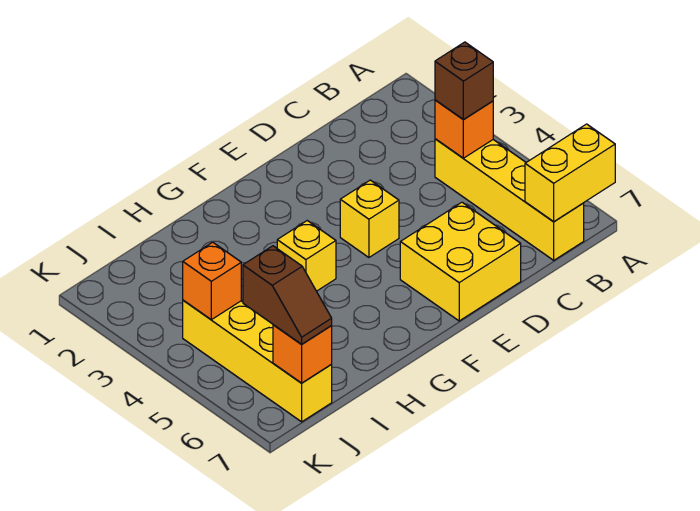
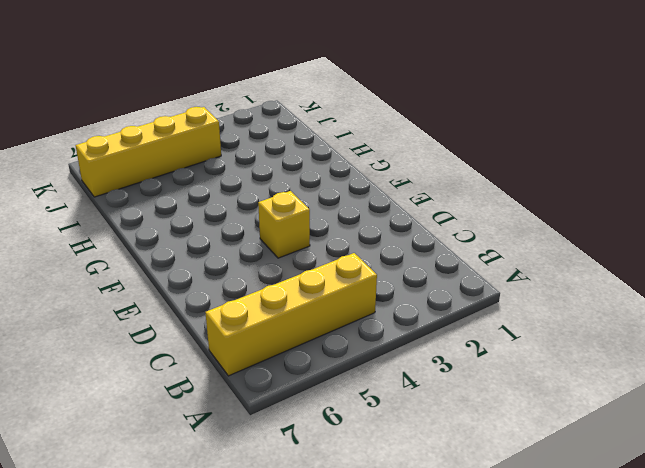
none -> yellow brick D6:E7 level 1
none -> yellow brick G4 level 1

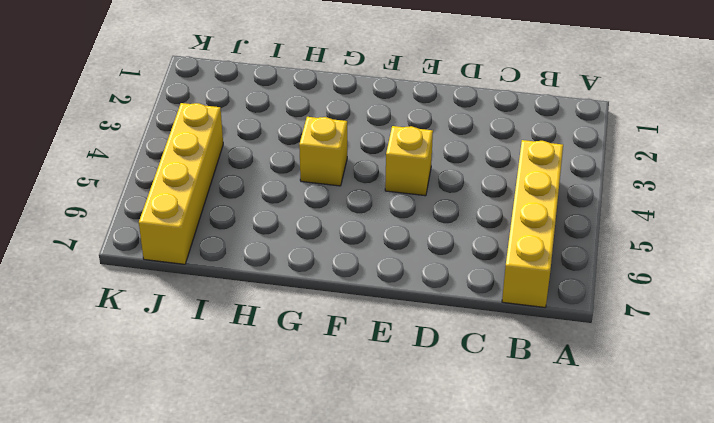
none -> yellow brick D6:E7 level 1
none -> yellow brick A7:B7 level 2

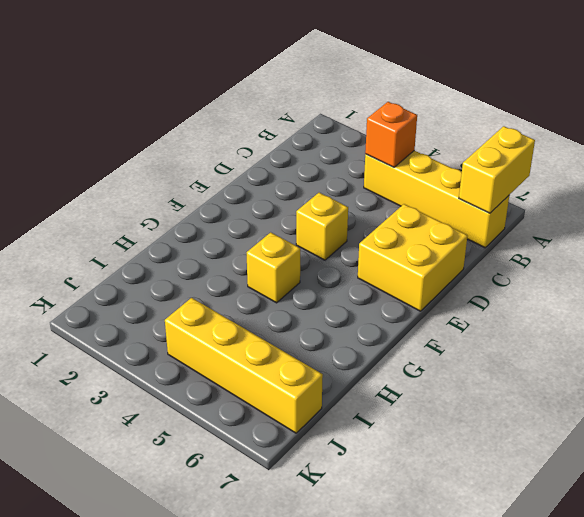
none -> orange brick J4 level 2
none -> orange brick J7 level 2

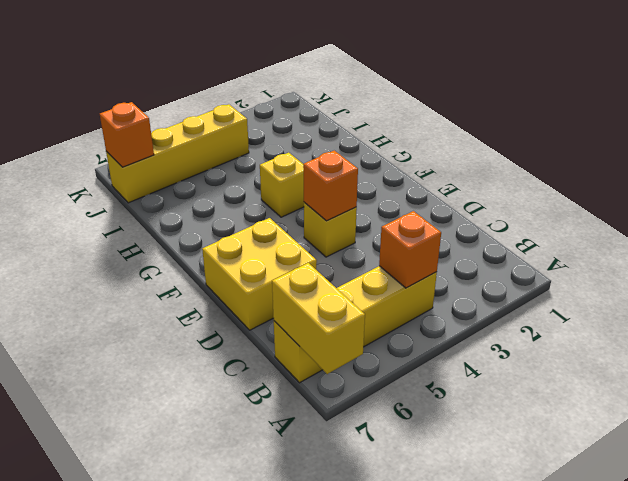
orange brick E4 level 2 -> orange brick J4 level 2
none -> brown brick B4 level 3
none -> brown slope J6:J7 level 3 top 6

